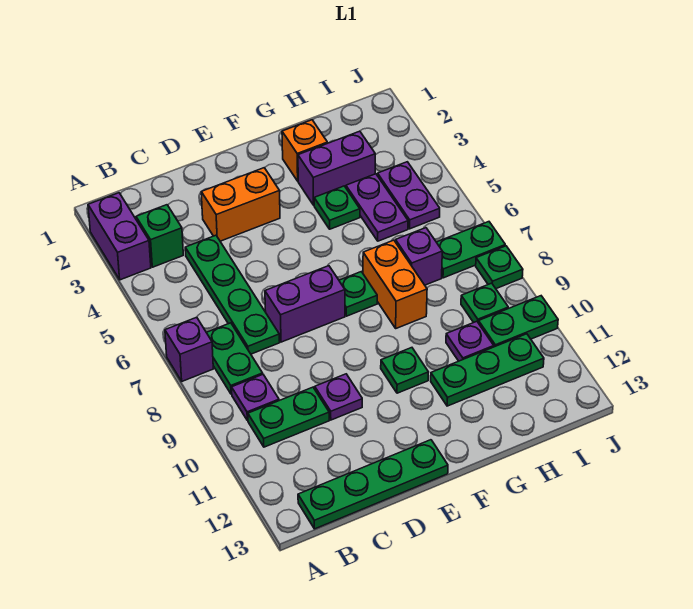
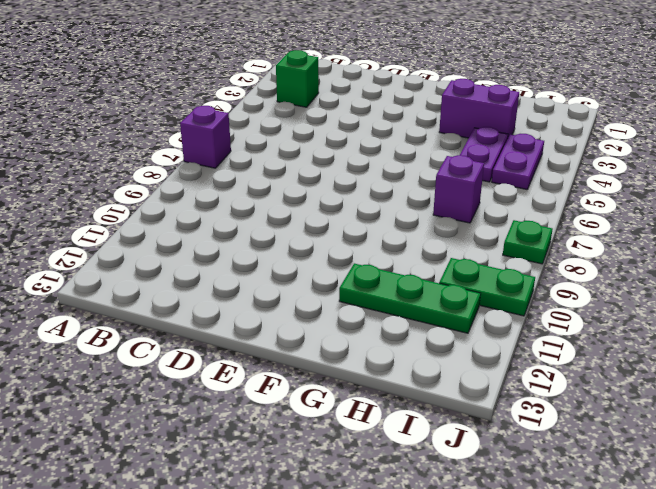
none -> purple brick A2:A3 level 1
none -> green plate B7:B8 level 1
none -> purple plate B9 level 1

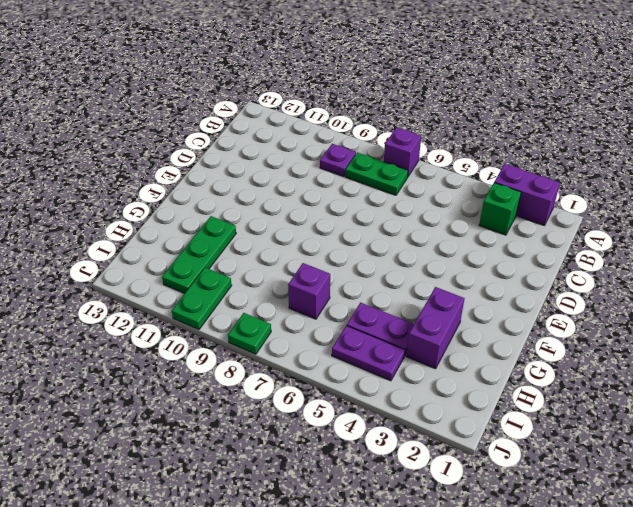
none -> green plate B10:C10 level 1
none -> green plate B13:E13 level 1
none -> green plate C4:C7 level 1

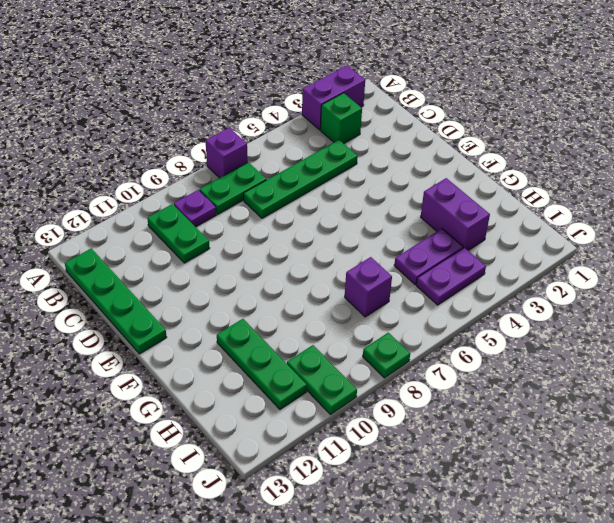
none -> orange brick D3:E3 level 1
none -> purple brick D7:E7 level 1
none -> purple plate D10 level 1

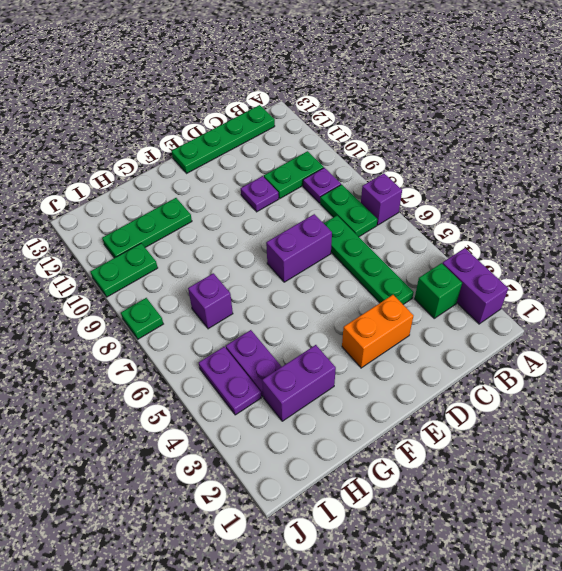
none -> green plate F7 level 1
none -> green plate F10 level 1
none -> orange brick G2 level 1

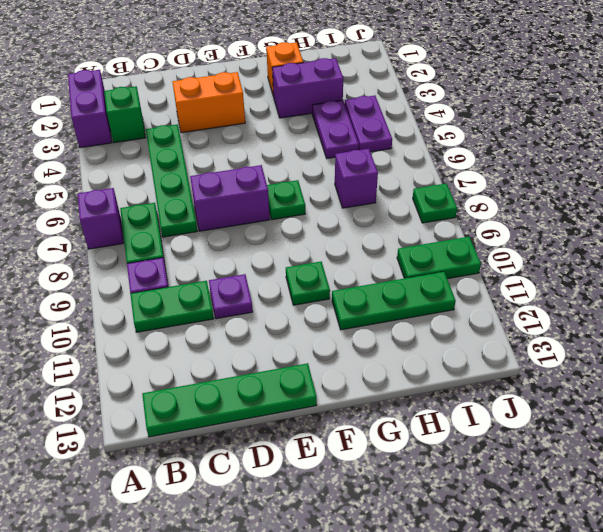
none -> green plate G4 level 1
none -> orange brick G7:G8 level 1
none -> purple plate H10 level 1

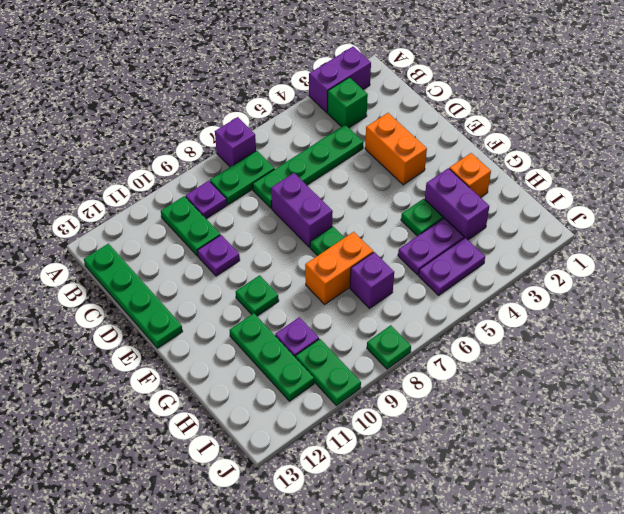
none -> green plate I7:J7 level 1
none -> green plate I9 level 1

